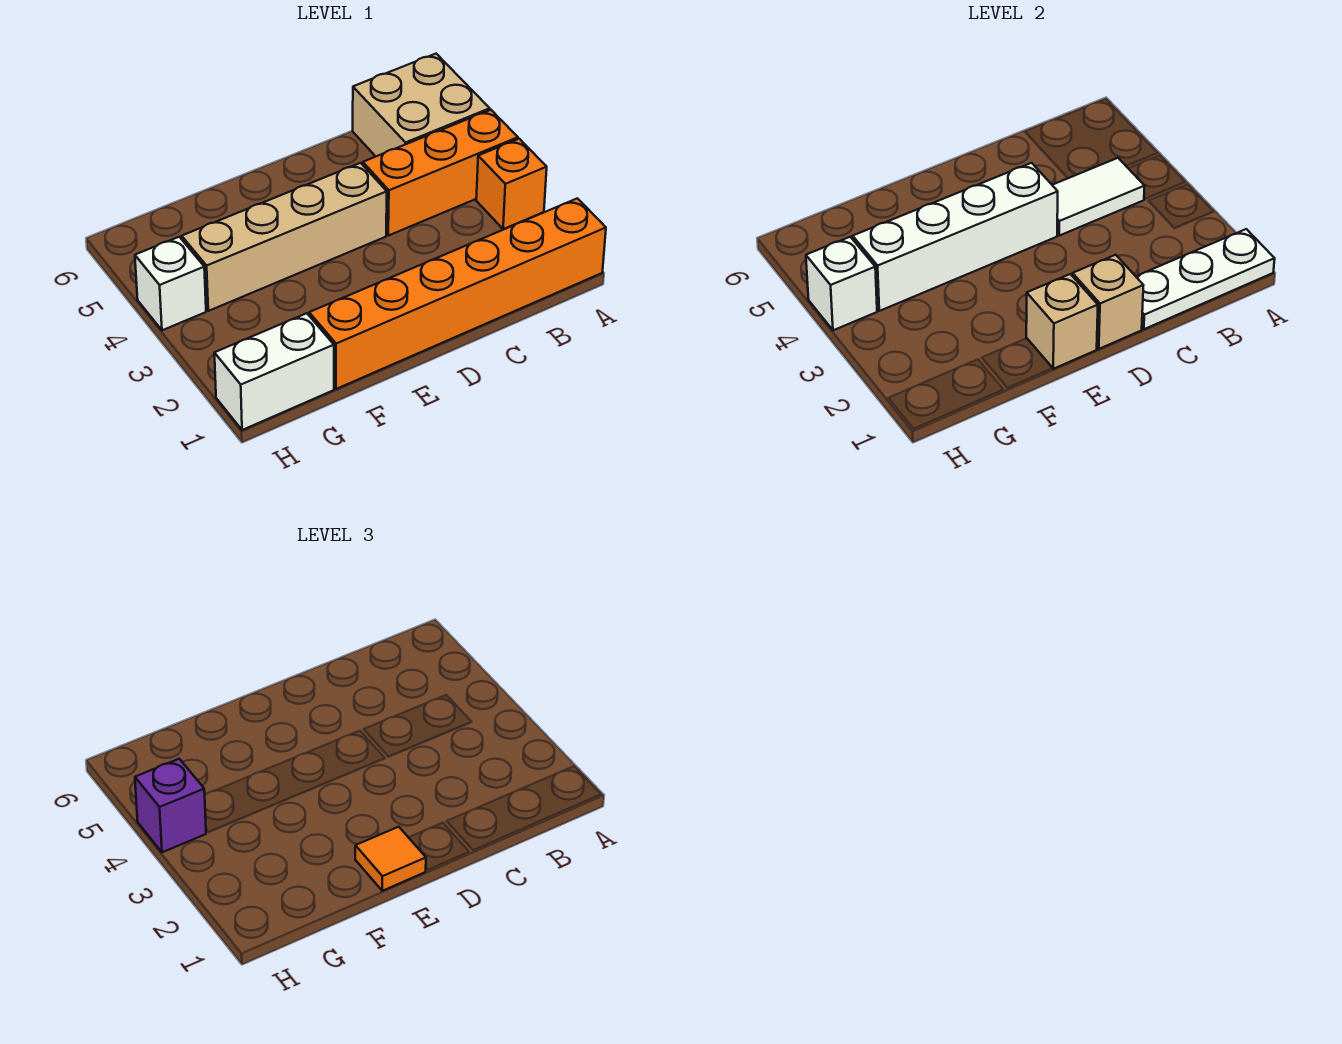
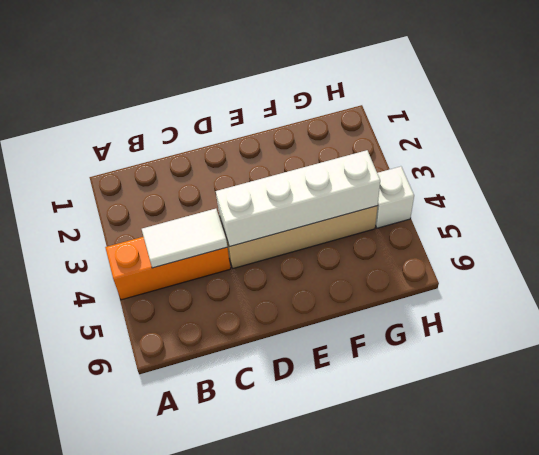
none -> orange brick A1:F1 level 1
none -> orange brick A3 level 1
none -> tan brick A5:B6 level 1

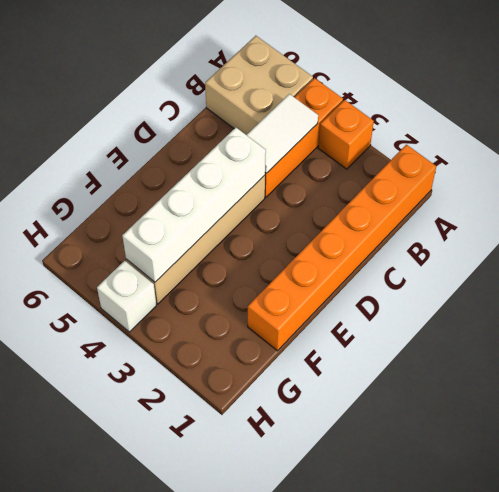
none -> white brick G1:H1 level 1
none -> white plate A1:C1 level 2
none -> tan brick D1 level 2

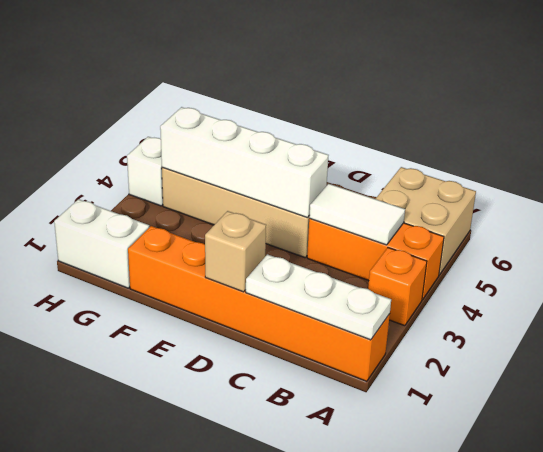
none -> tan brick E1 level 2
none -> white brick H4 level 2
none -> orange tile E1 level 3

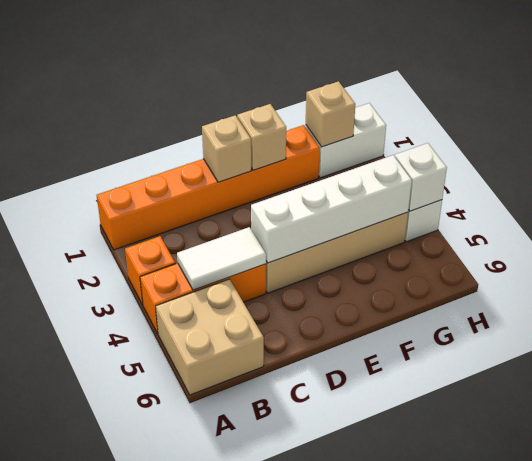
tan brick G1 level 2 -> none
none -> white plate A1:C1 level 2
none -> orange tile E1 level 3
none -> purple brick H4 level 3

